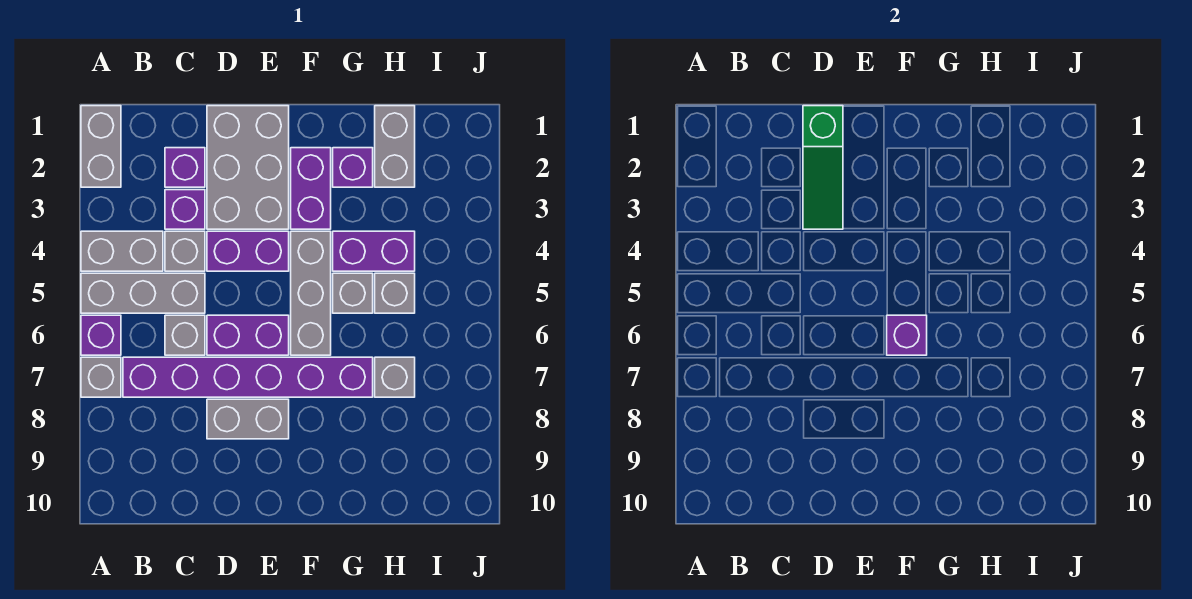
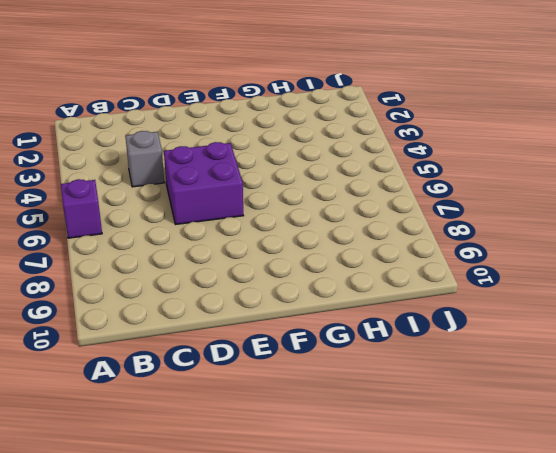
purple brick D5:E6 level 1 -> purple brick D6:E6 level 1
none -> grey brick A1:A2 level 1
none -> grey brick A4:B4 level 1
none -> grey brick A5:C5 level 1

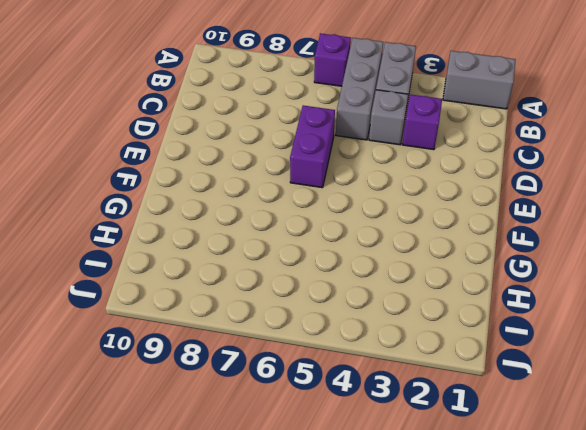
none -> grey brick A7 level 1
none -> purple brick B7:G7 level 1
none -> purple brick C2 level 1

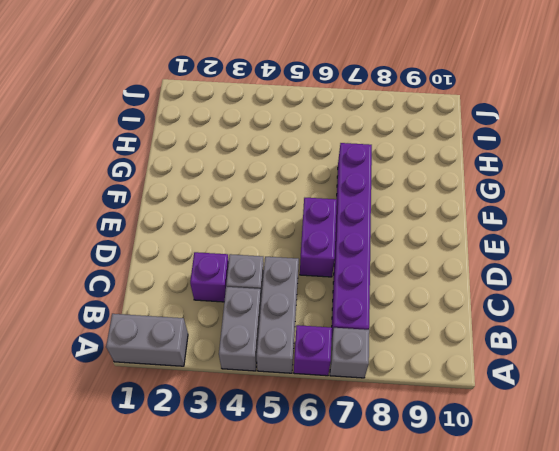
none -> purple brick C2 level 1
none -> grey brick C6 level 1
none -> grey brick D1:E3 level 1

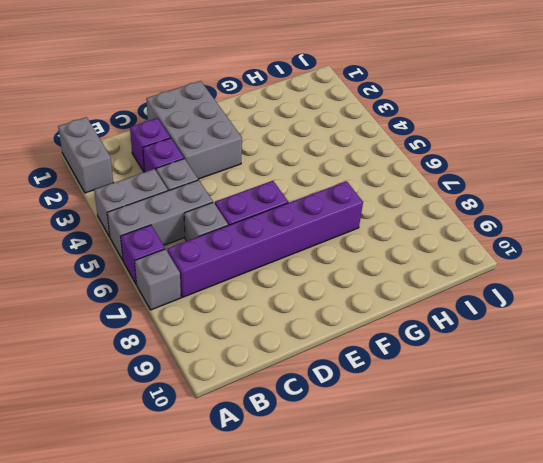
none -> purple brick D4:E4 level 1
none -> grey brick D8:E8 level 1
none -> purple brick F2:F3 level 1

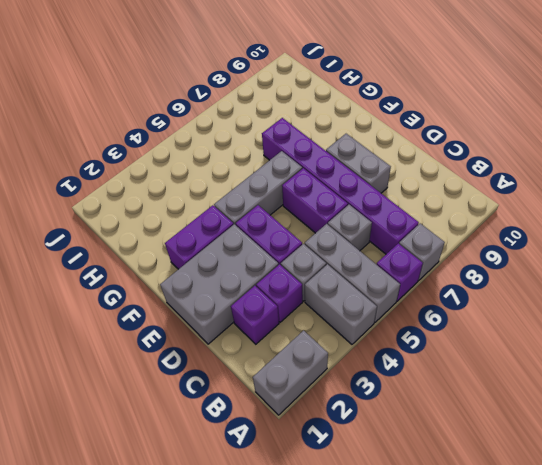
none -> purple brick G2 level 1
none -> purple brick G4:H4 level 1
none -> grey brick G5 level 1

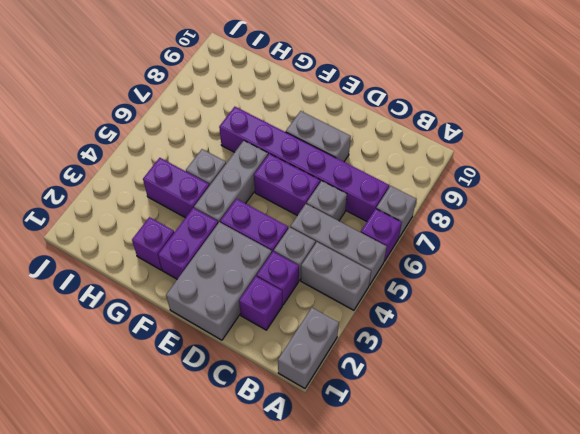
none -> grey brick H1:H2 level 1
none -> grey brick H5 level 1
none -> grey brick H7 level 1

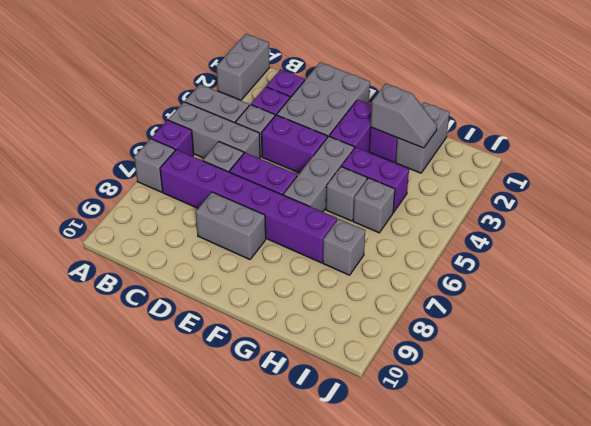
grey slope G2:H2 level 2 top G -> none
none -> green slope D1:D3 level 2 top 1
none -> purple brick F6 level 2

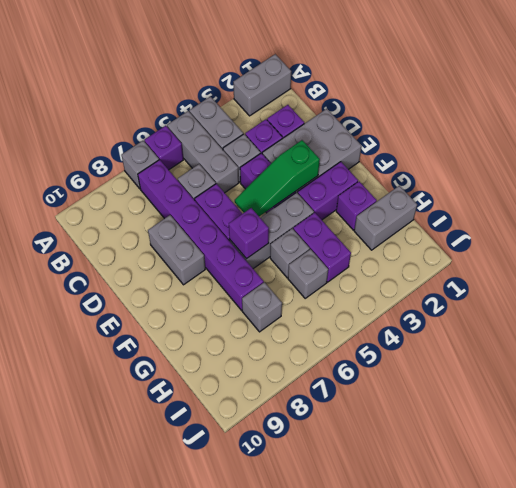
green slope E3:E5 level 2 top 3 -> green slope D1:D3 level 2 top 1

